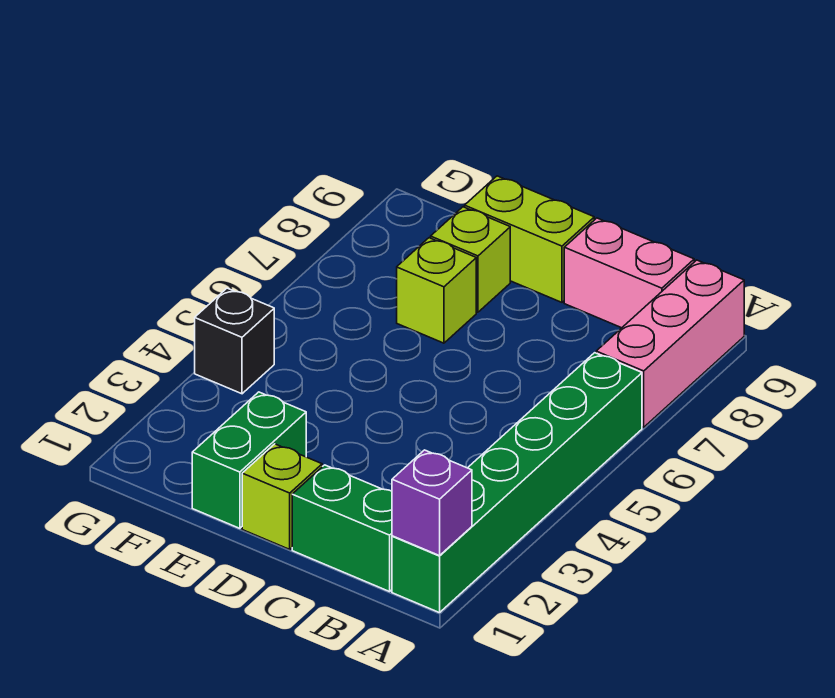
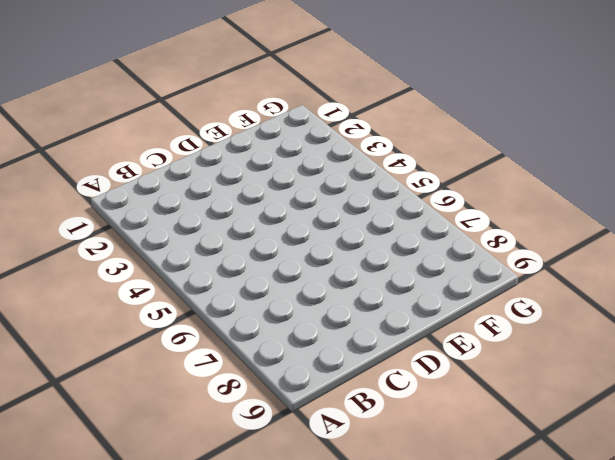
none -> green brick A1:A6 level 1
none -> pink brick A7:A9 level 1

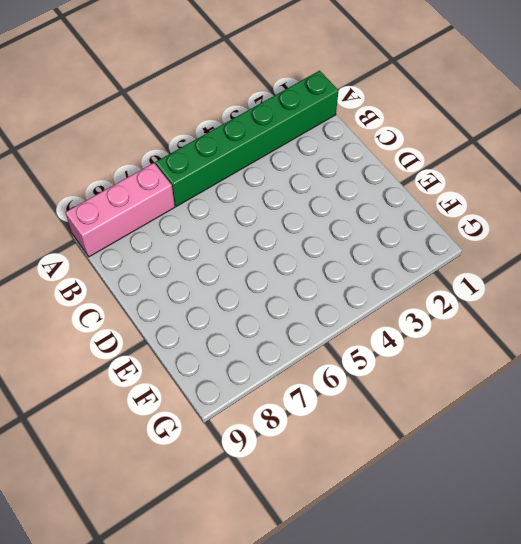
none -> green brick B1:C1 level 1
none -> pink brick B9:C9 level 1

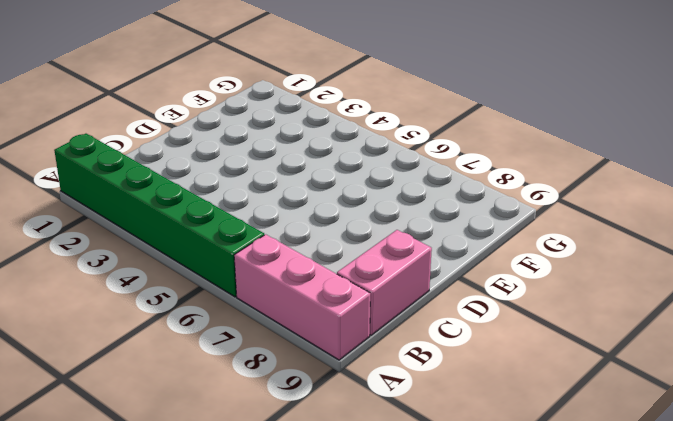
none -> green brick B1:C1 level 1
none -> lime brick D1 level 1

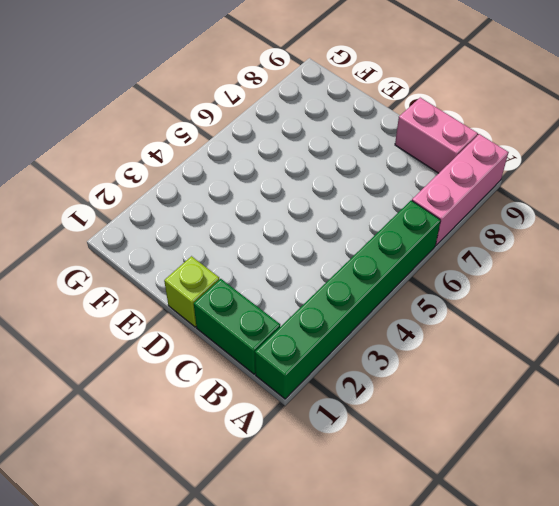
none -> lime brick D9:E9 level 1
none -> green brick E1:E2 level 1

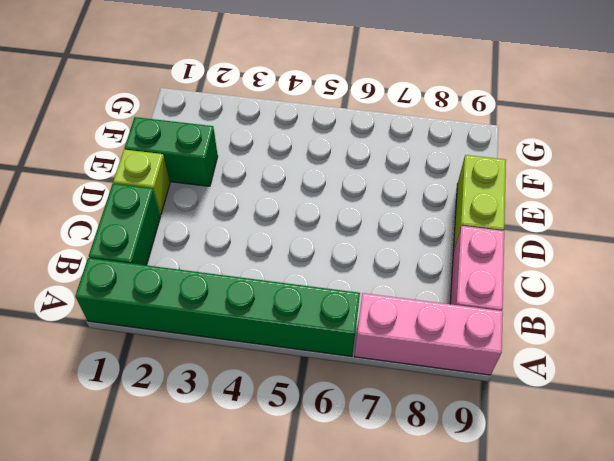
none -> lime brick E7 level 1
none -> lime brick E8 level 1

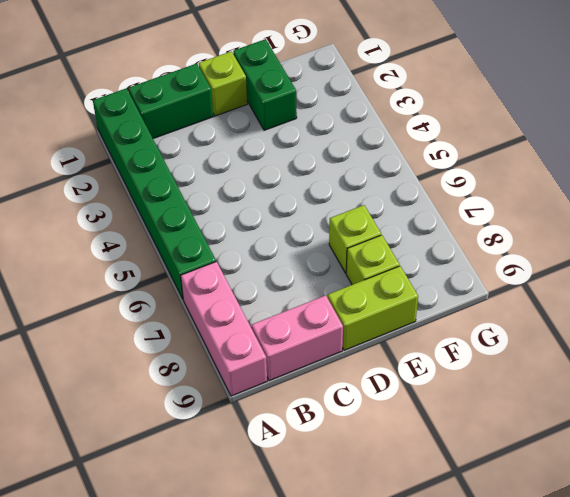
none -> black brick G4 level 1
none -> purple brick A1 level 2

